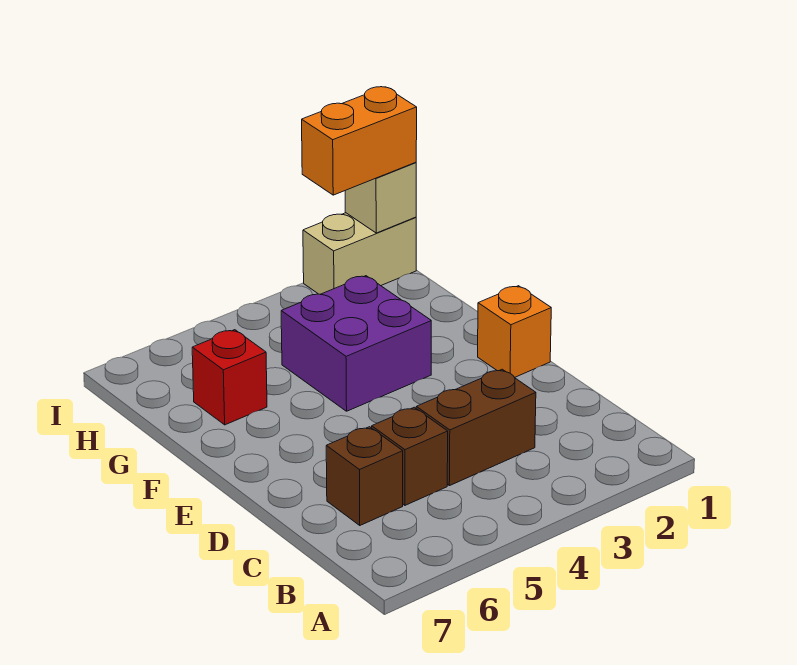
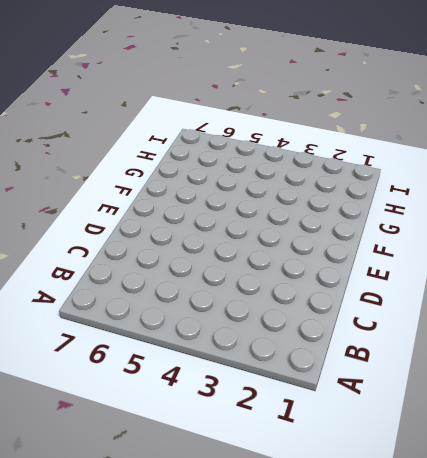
none -> brown brick C3:C4 level 1
none -> brown brick C5 level 1

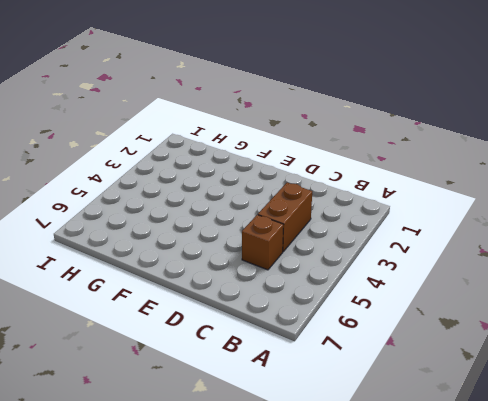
none -> brown brick C6 level 1
none -> orange brick E1 level 1

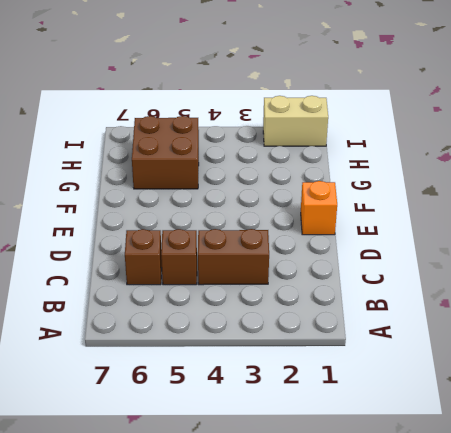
brown brick G5:H6 level 1 -> red brick G6 level 1
none -> purple brick F3:G4 level 1
none -> tan brick I1 level 2

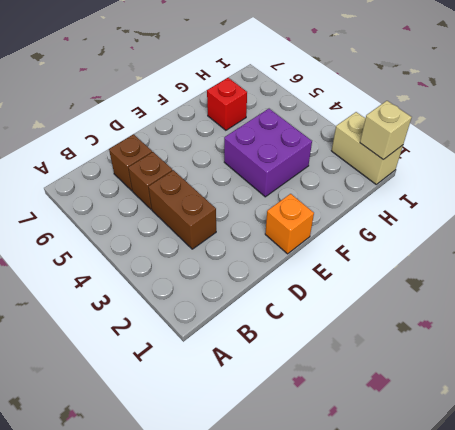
none -> orange brick I1:I2 level 3

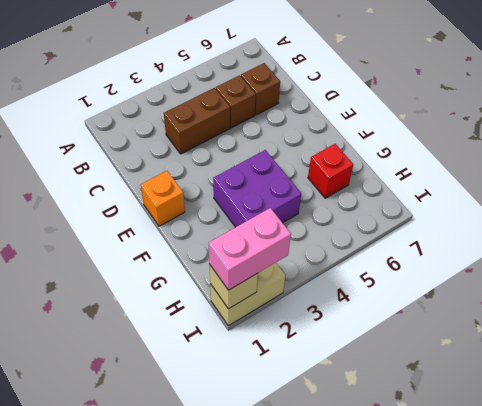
pink brick I1:I2 level 3 -> orange brick I1:I2 level 3

